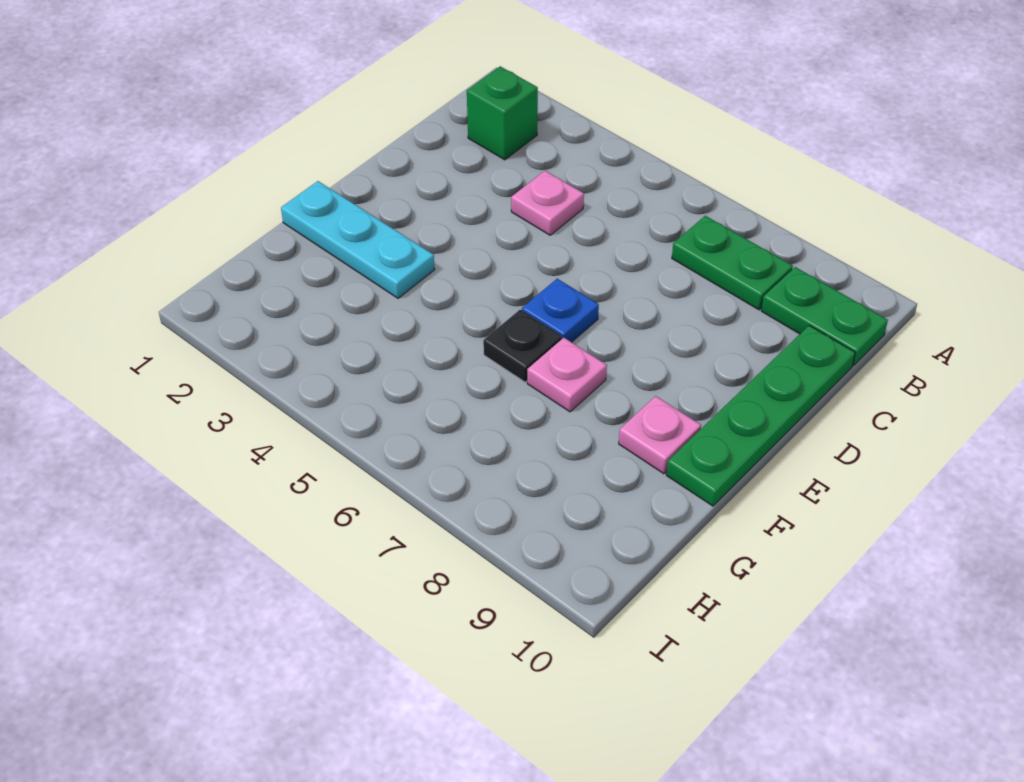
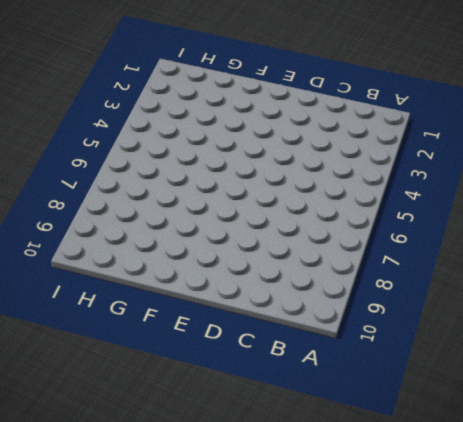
none -> green brick B2 level 1
none -> green plate B7:B8 level 1

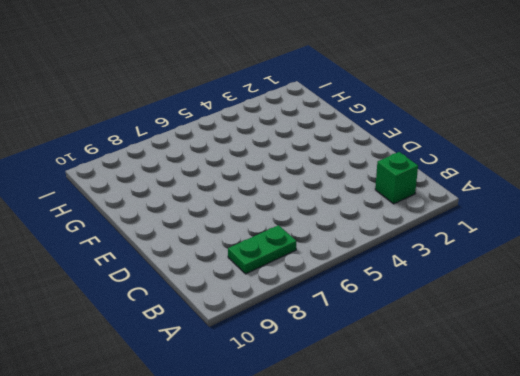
none -> green plate B9:B10 level 1
none -> pink plate C4 level 1

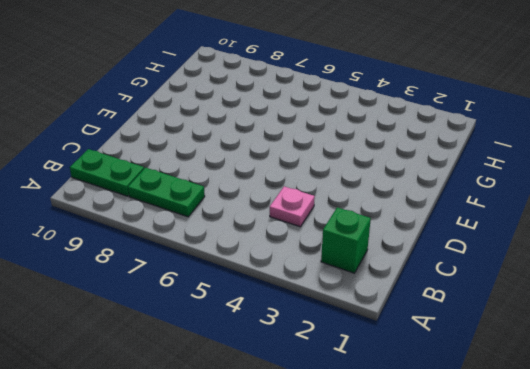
none -> green plate C10:F10 level 1
none -> blue plate E6 level 1

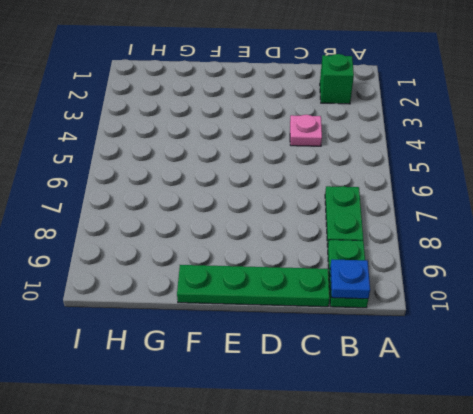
blue plate B10 level 2 -> blue plate E6 level 1
none -> cyan plate F1:F3 level 1
none -> black plate F6 level 1

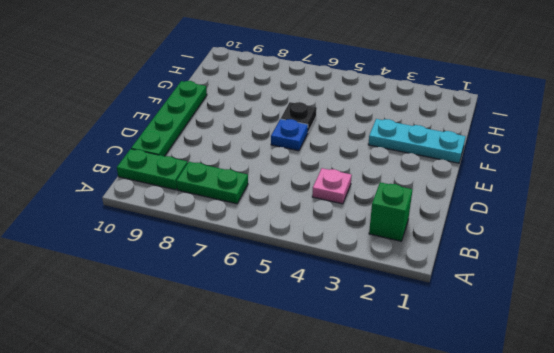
none -> pink plate F7 level 1
none -> pink plate F9 level 1

